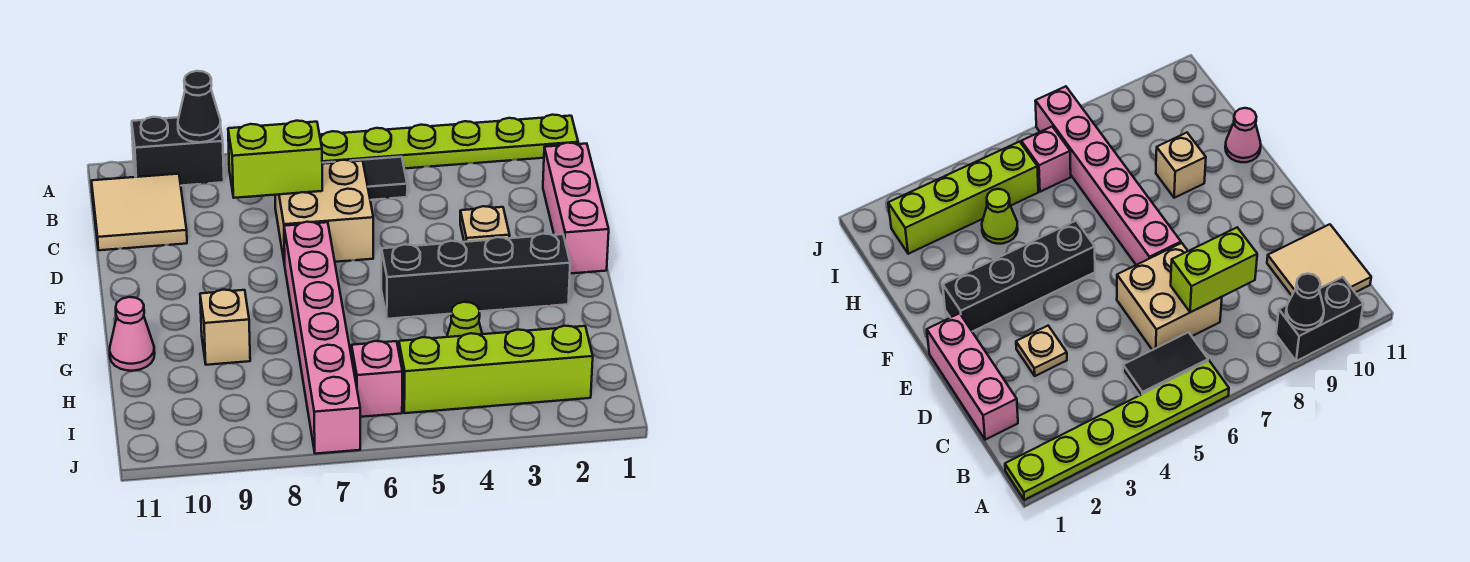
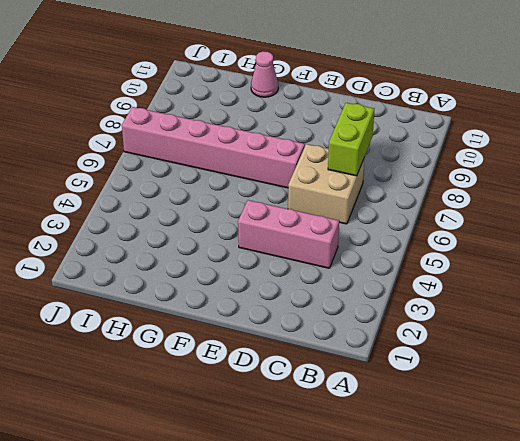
pink brick C4:E4 level 1 -> pink brick C1:E1 level 1
none -> lime plate A1:A6 level 1
none -> black brick A9:A10 level 1
none -> black tile B5:B6 level 1

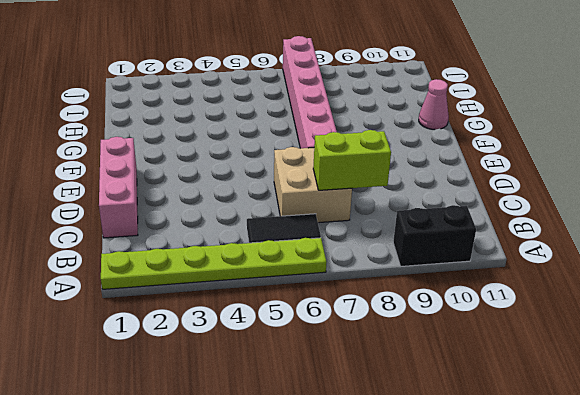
none -> tan tile B10:C11 level 1
none -> tan plate D3 level 1
none -> black brick F2:F5 level 1

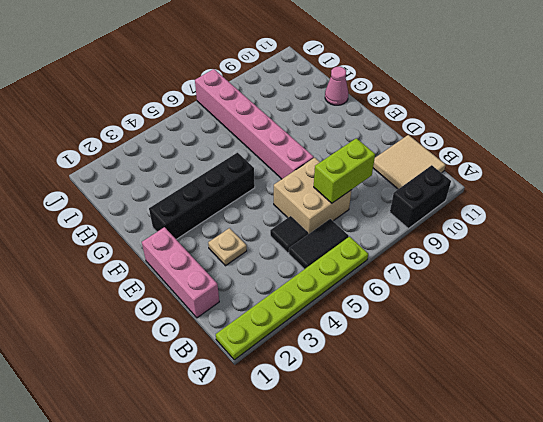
black tile C5 level 1 -> none
none -> tan brick G9 level 1
none -> lime cone H4 level 1
none -> lime brick I2:I5 level 1

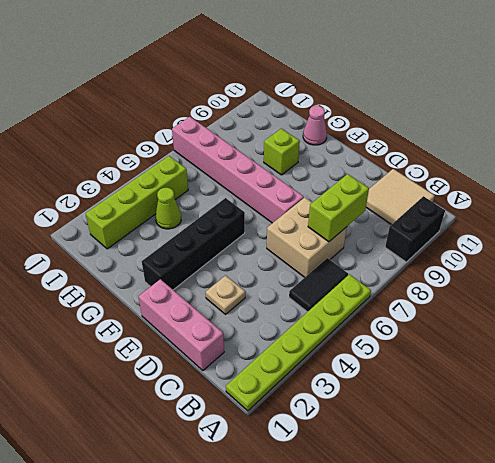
lime brick G9 level 1 -> tan brick G9 level 1
none -> pink brick I6 level 1
none -> black cone A9 level 2

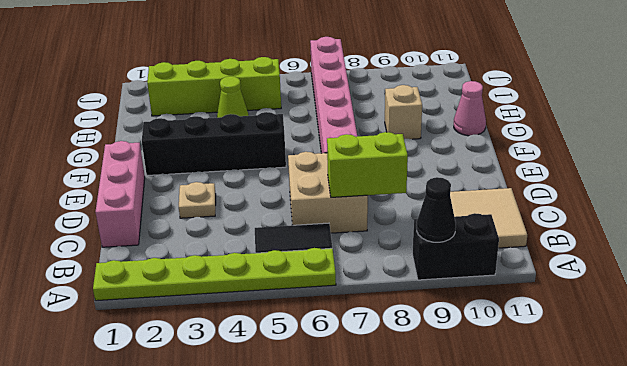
none -> pink brick I6 level 1

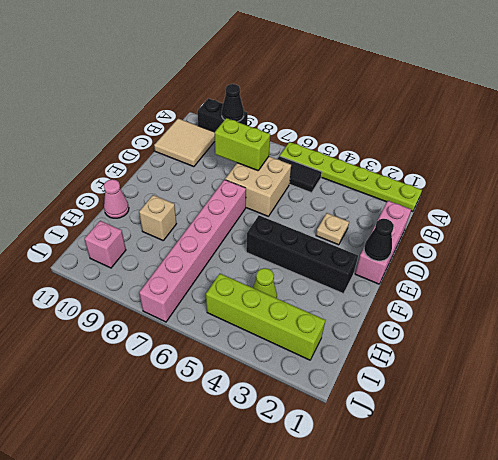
black cone E1 level 2 -> none
pink brick I10 level 1 -> pink brick I6 level 1

